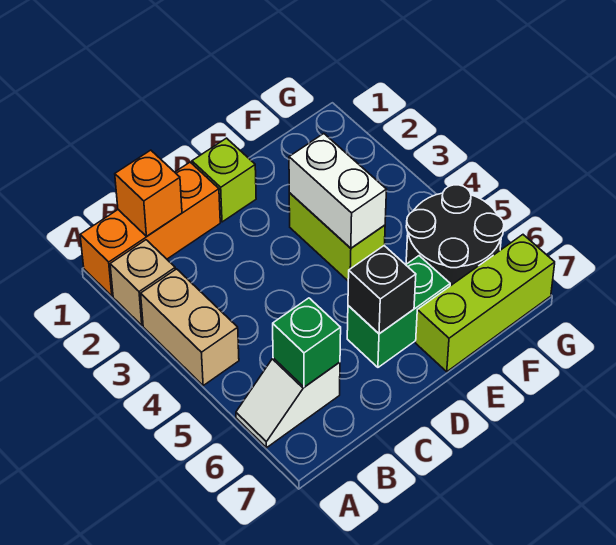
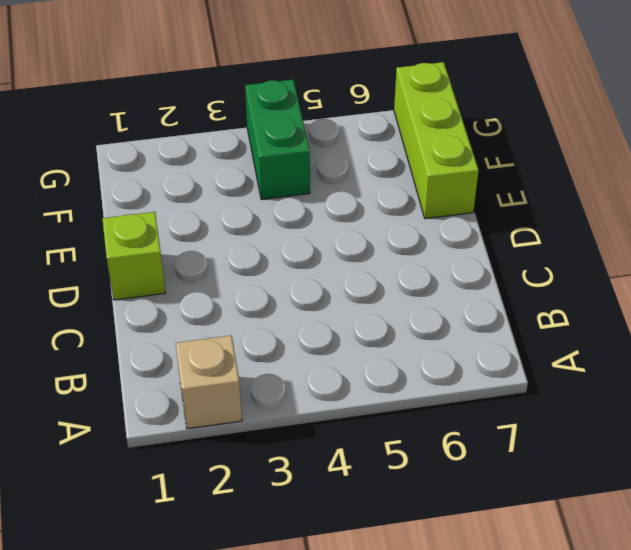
green brick F4:G4 level 1 -> green brick D6:E6 level 1
none -> orange brick A1:C1 level 1
none -> tan brick A3:A4 level 1
none -> white slope A6:B6 level 1 top B

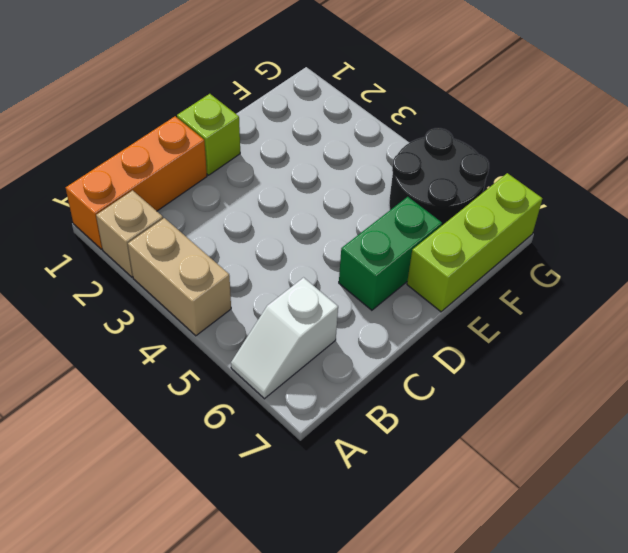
none -> lime brick E3:E4 level 1
none -> orange brick B1 level 2
none -> green brick B6 level 2

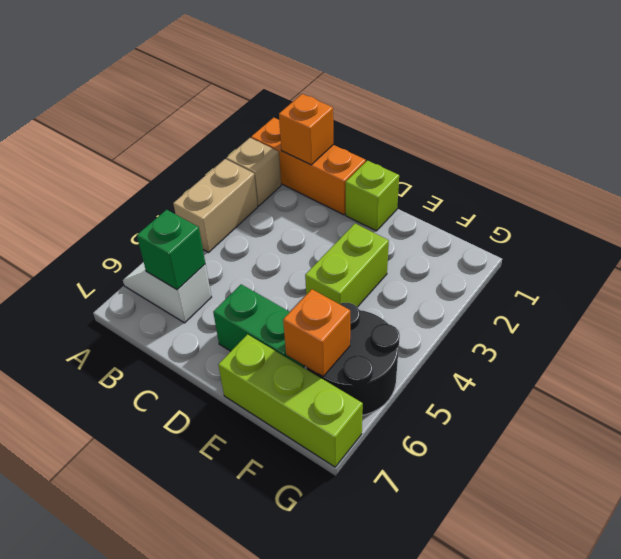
orange brick F6 level 2 -> none
none -> black brick D6 level 2
none -> white brick E3:E4 level 2

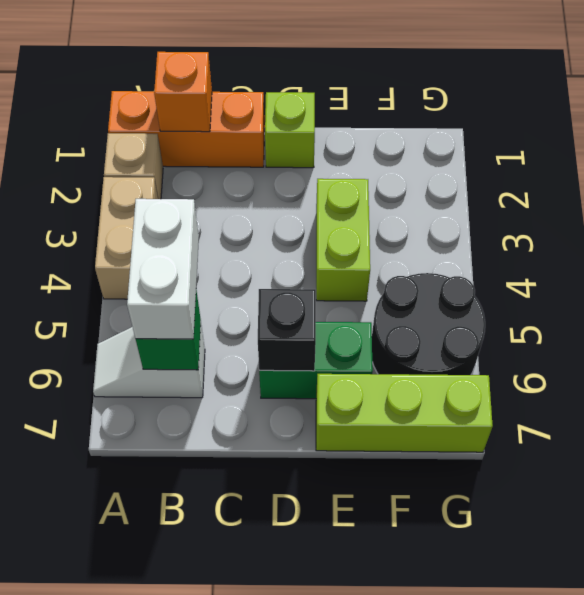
white brick B5:B6 level 3 -> white brick E3:E4 level 2

